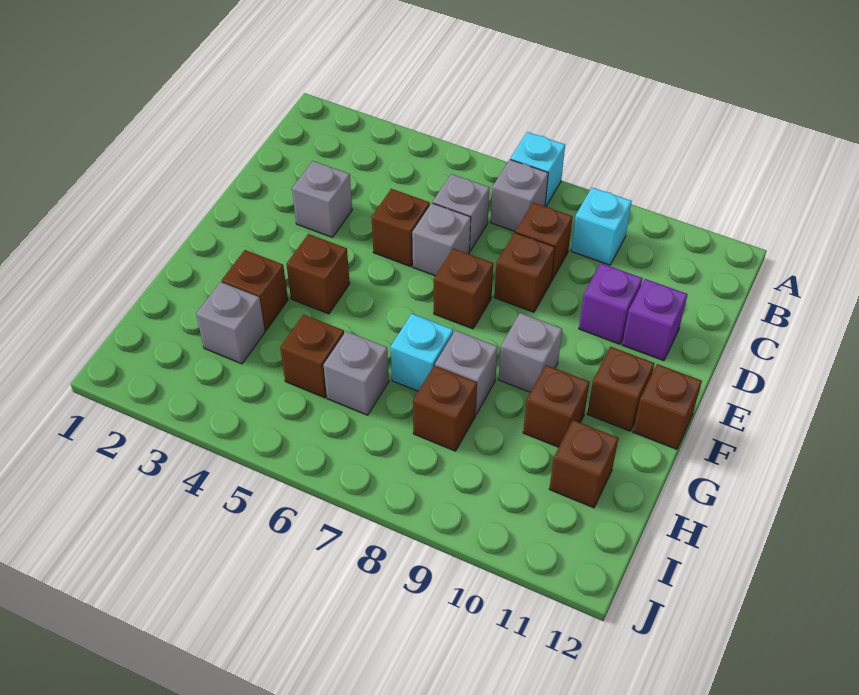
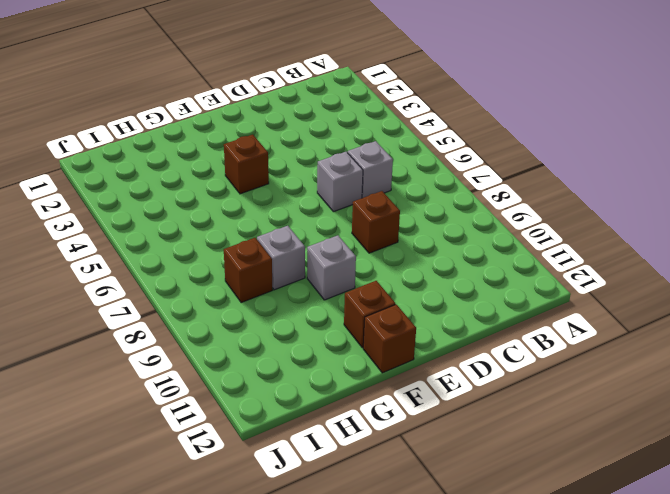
none -> cyan brick A7 level 1
none -> grey brick B7 level 1
none -> cyan brick B9 level 1

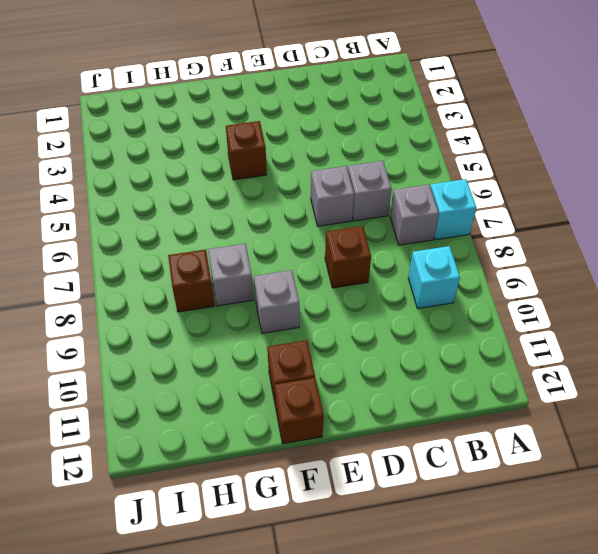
none -> brown brick C8 level 1
none -> grey brick D3 level 1
none -> brown brick D5 level 1

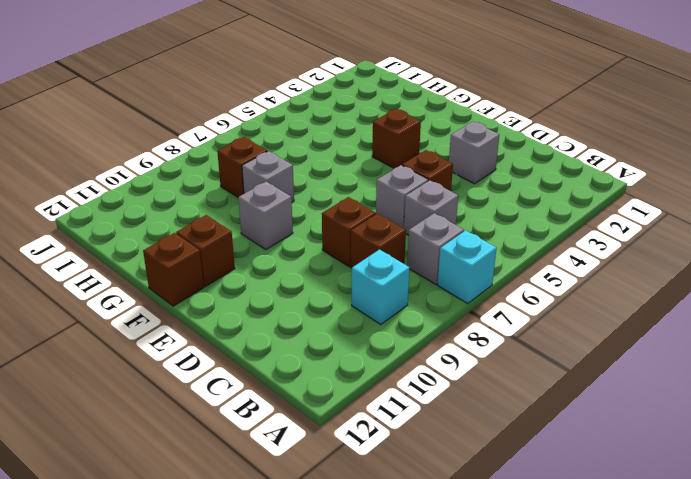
none -> purple brick D10 level 1
none -> purple brick D11 level 1
none -> brown brick E7 level 1

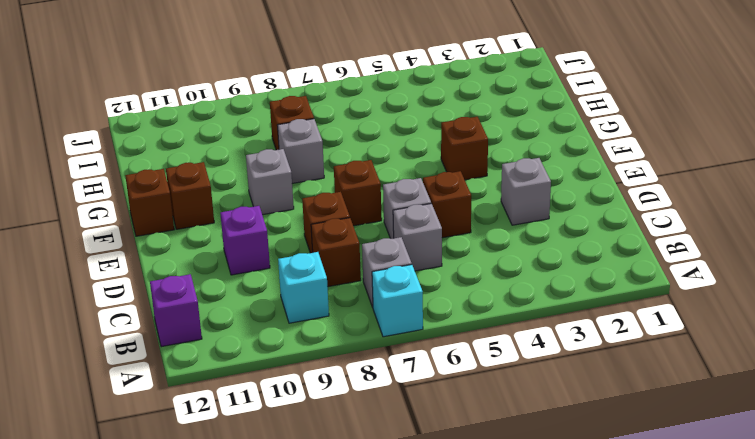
purple brick B12 level 1 -> purple brick D11 level 1
none -> brown brick G3 level 1
none -> cyan brick G7 level 1
none -> brown brick G10 level 1

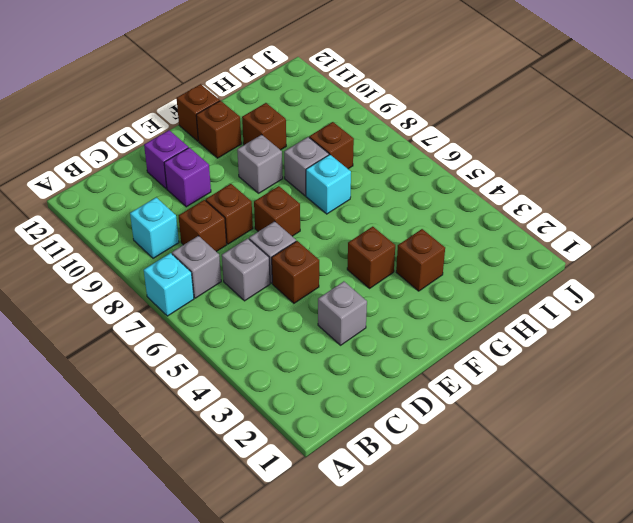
none -> grey brick H3 level 1
none -> brown brick H5 level 1
none -> grey brick H6 level 1

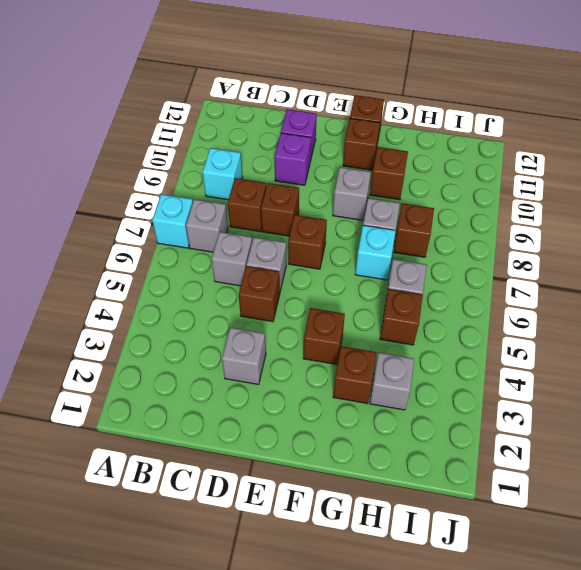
none -> brown brick H11 level 1

